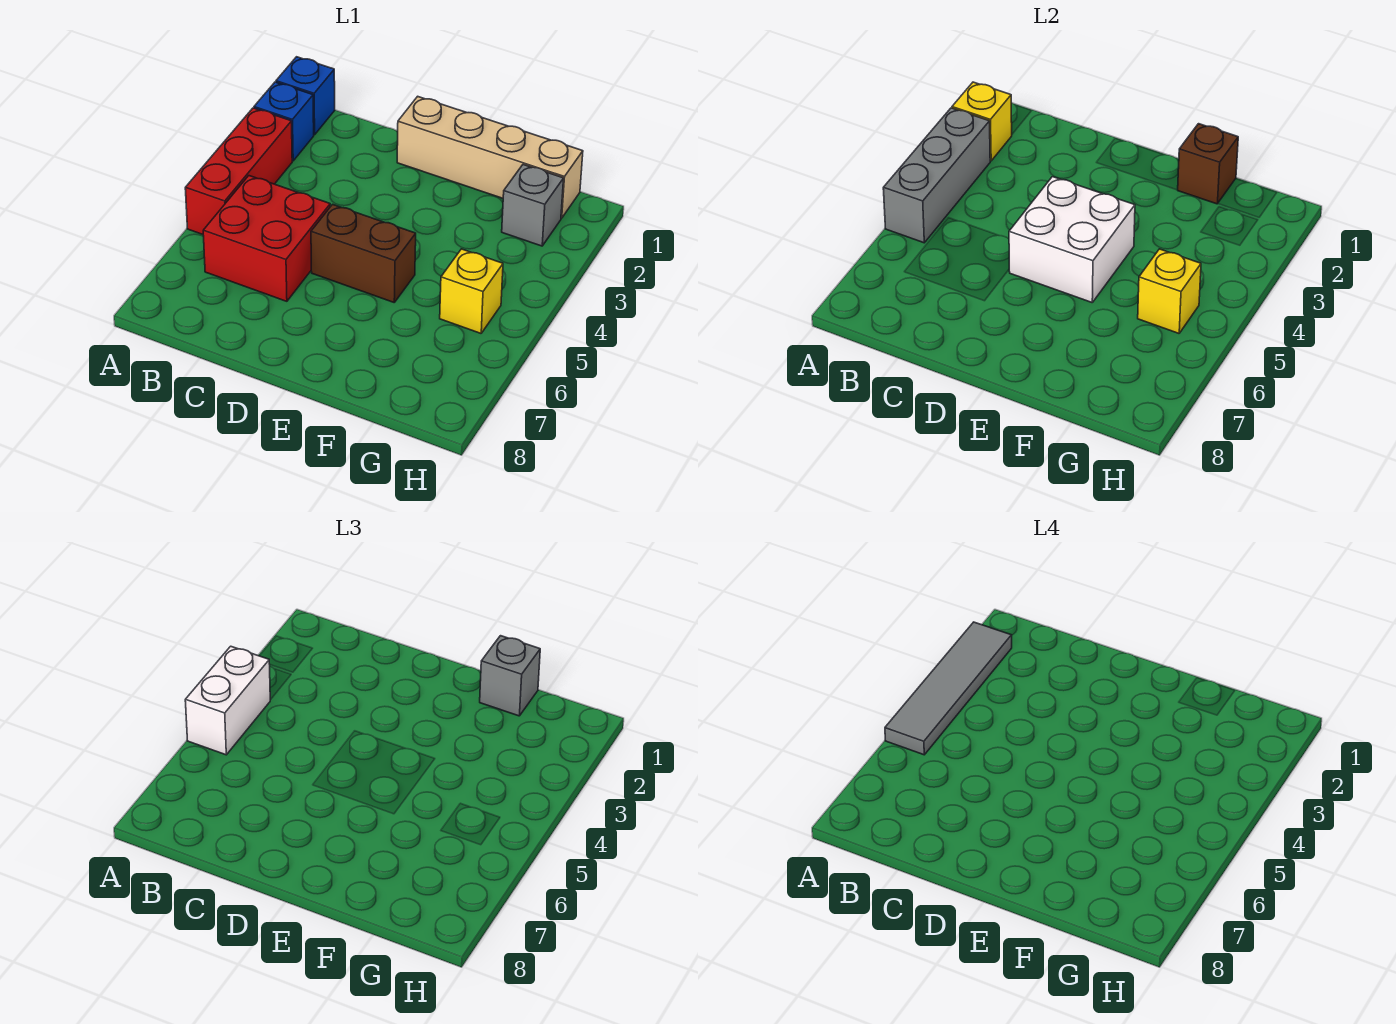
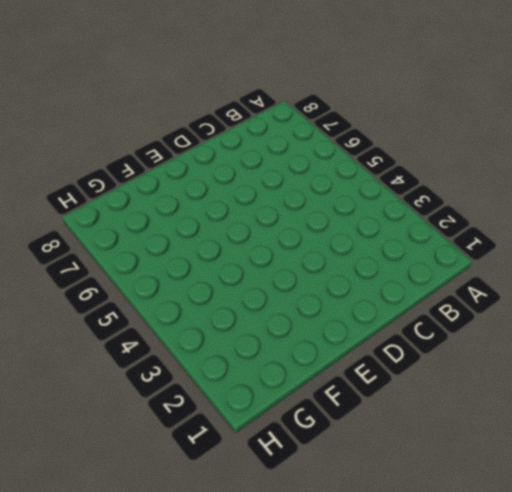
none -> blue brick A1 level 1
none -> blue brick A2 level 1
none -> red brick A3:A5 level 1

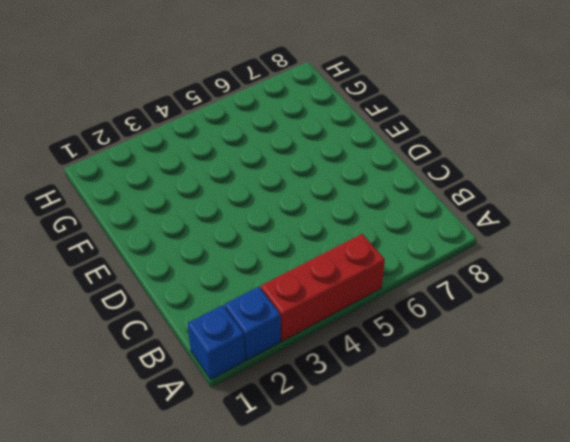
none -> red brick B5:C6 level 1
none -> tan brick D1:G1 level 1
none -> brown brick D5:E5 level 1

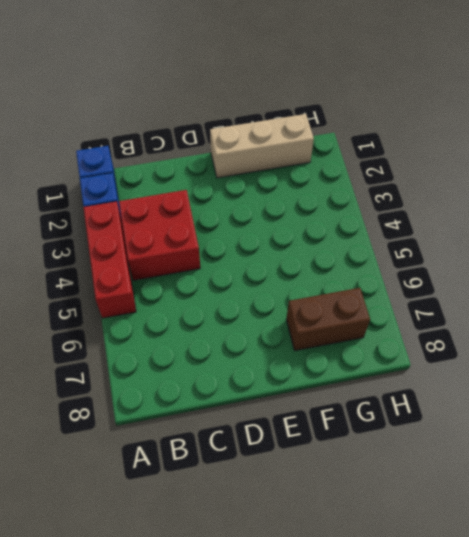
red brick B3:C4 level 1 -> red brick B5:C6 level 1
tan brick E1:G1 level 1 -> tan brick D1:G1 level 1
brown brick F7:G7 level 1 -> brown brick D5:E5 level 1
none -> grey brick G2 level 1
none -> yellow brick G5 level 1
none -> yellow brick A2 level 2

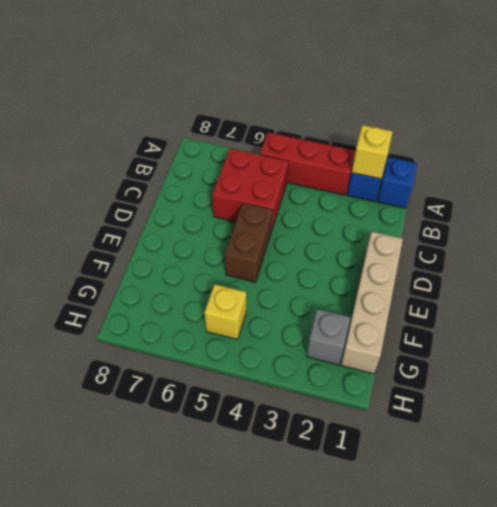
none -> grey brick A3:A5 level 2
none -> white brick D4:E5 level 2
none -> brown brick F1 level 2

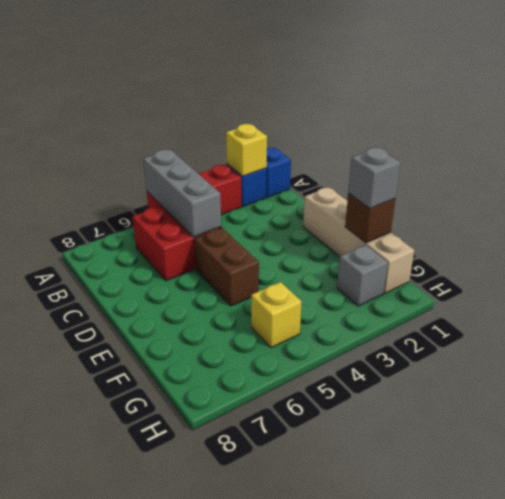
grey brick A5:C5 level 2 -> grey brick A3:A5 level 2
none -> white brick D4:E5 level 2
none -> yellow brick G5 level 2
none -> white brick A4:A5 level 3

